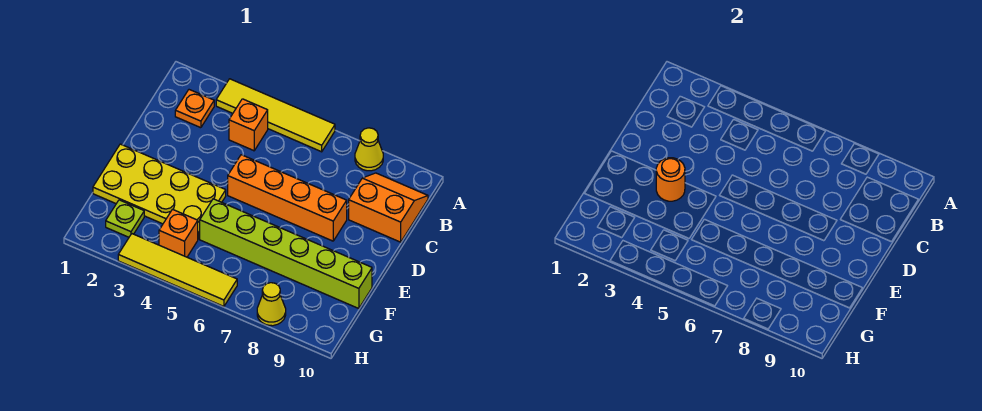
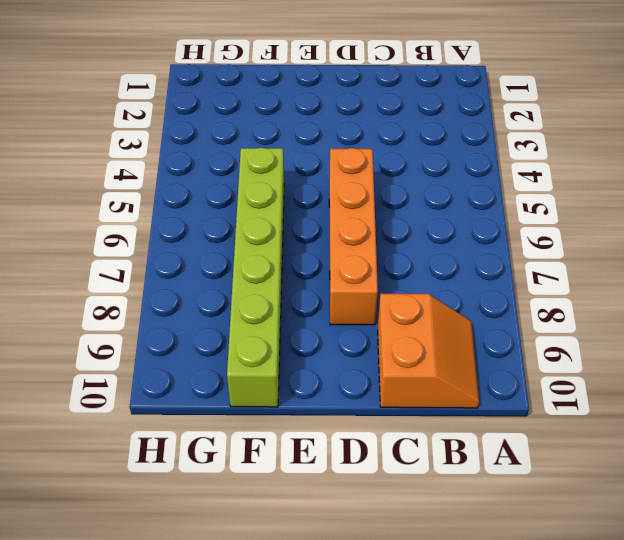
none -> yellow tile A3:A6 level 1
none -> yellow cone A8 level 1
none -> orange plate B2 level 1

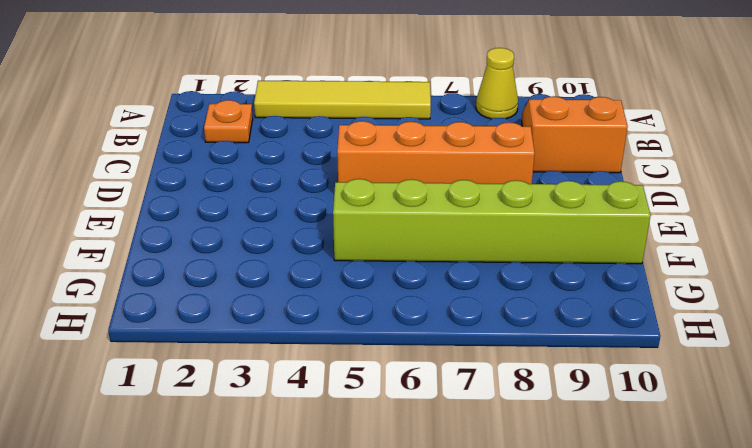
none -> orange brick B4 level 1
none -> yellow plate E1:F4 level 1
none -> lime plate G2 level 1

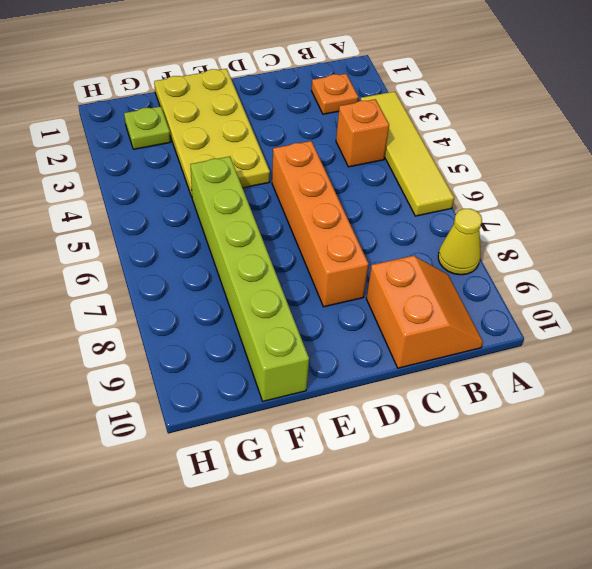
none -> orange brick G4 level 1
none -> yellow tile H3:H6 level 1
none -> yellow cone H8 level 1

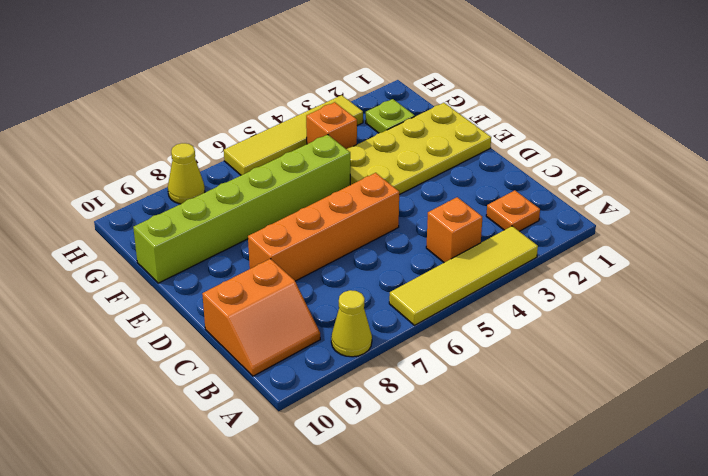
none -> orange round brick E3 level 2

